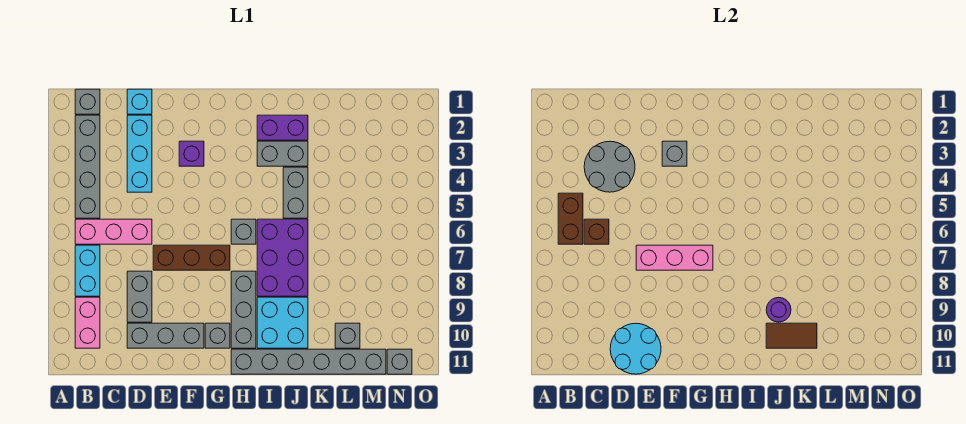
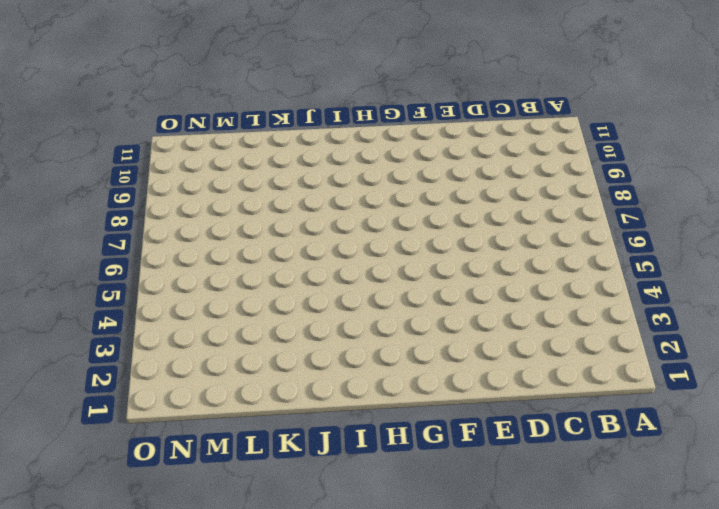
none -> grey brick B1 level 1
none -> grey brick B2:B5 level 1
none -> pink brick B6:D6 level 1
none -> cyan brick B7:B8 level 1

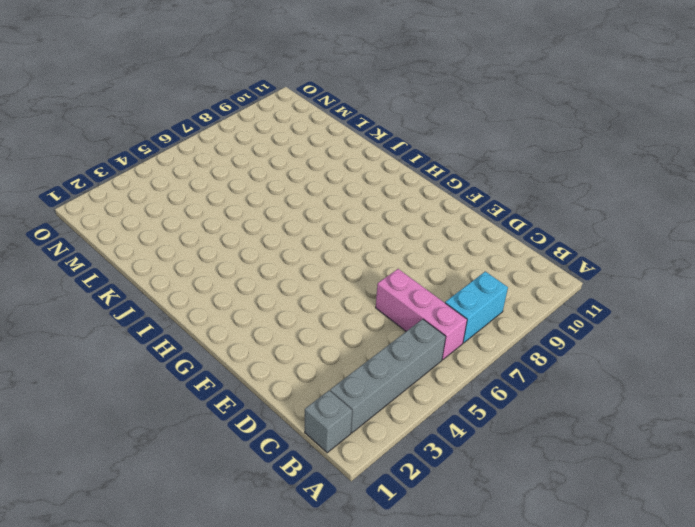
none -> pink brick B9:B10 level 1
none -> cyan brick D1 level 1
none -> cyan brick D2:D4 level 1
none -> grey brick D8:D9 level 1

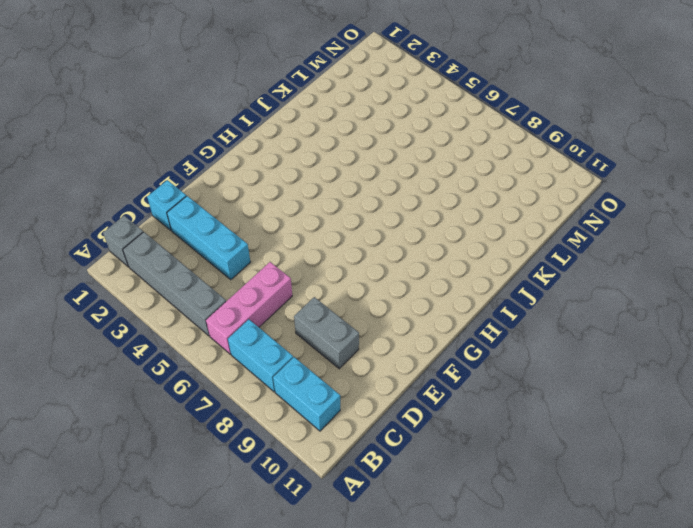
cyan brick B9:B10 level 1 -> pink brick B9:B10 level 1
none -> grey brick D10:F10 level 1
none -> brown brick E7:G7 level 1
none -> purple brick F3 level 1
none -> grey brick G10 level 1

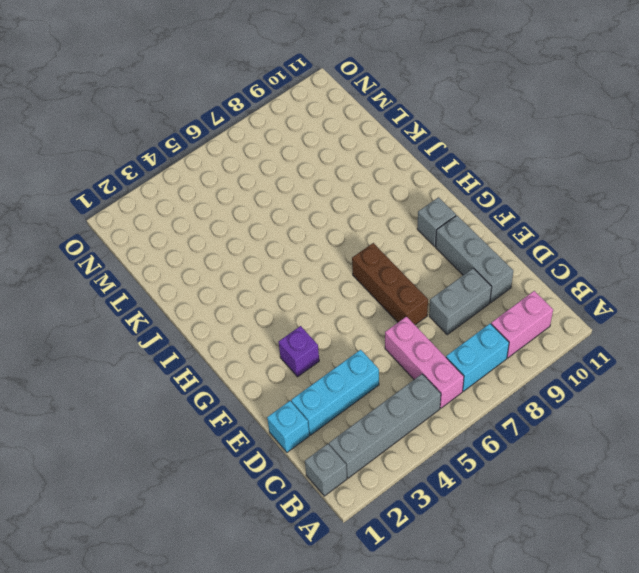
none -> grey brick H6 level 1
none -> grey brick H8:H10 level 1
none -> grey brick H11:M11 level 1
none -> purple brick I2:J2 level 1

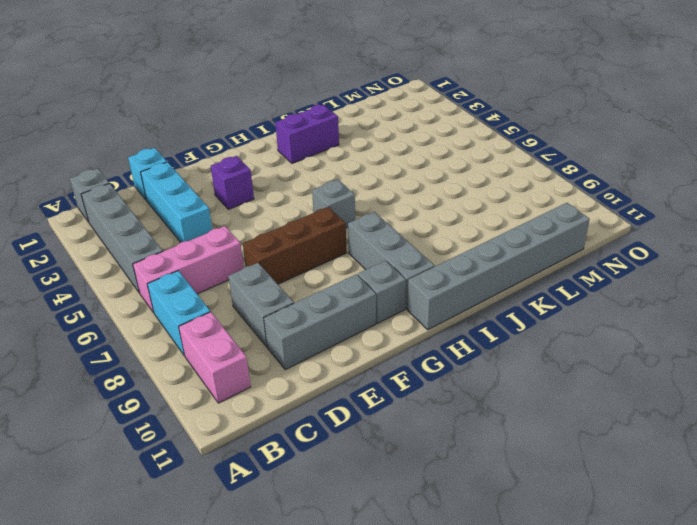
none -> grey brick I3:J3 level 1
none -> purple brick I6:J8 level 1
none -> cyan brick I9:J10 level 1
none -> grey brick J4:J5 level 1

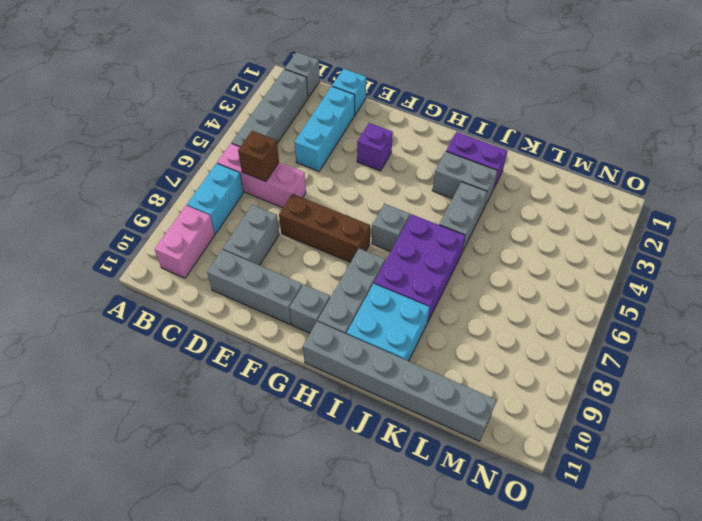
none -> grey brick L10 level 1
none -> grey brick N11 level 1
none -> brown brick B5:B6 level 2
none -> grey round brick C3:D4 level 2

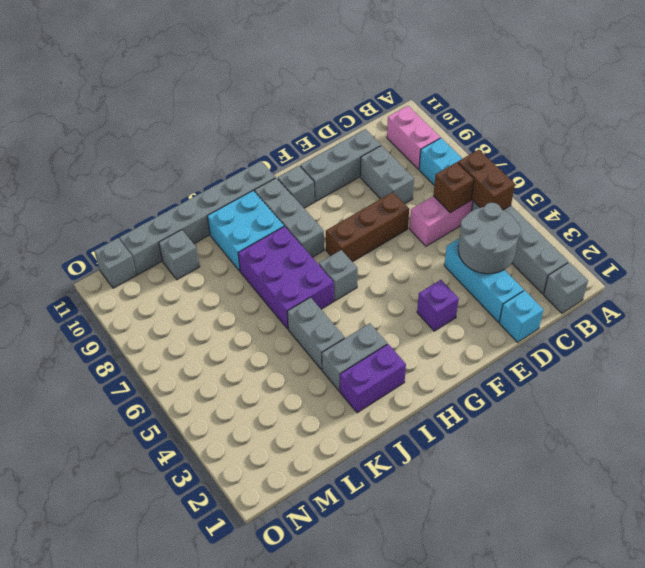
none -> cyan round brick D10:E11 level 2
none -> pink brick E7:G7 level 2
none -> grey brick F3 level 2
none -> purple round brick J9 level 2

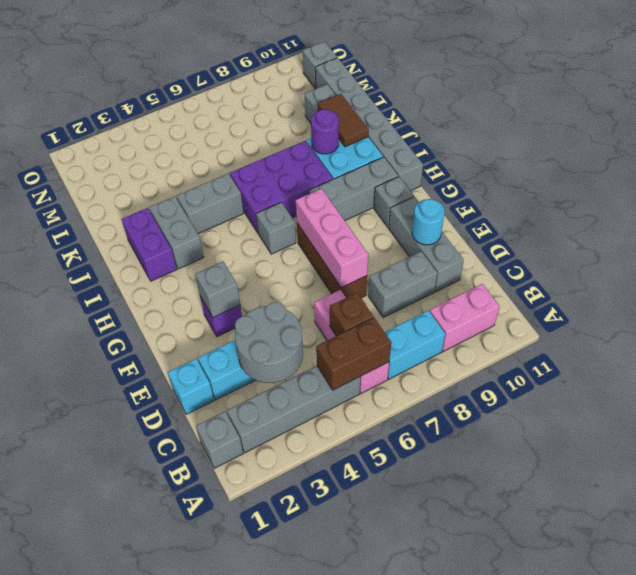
cyan round brick E10 level 2 -> cyan round brick D10:E11 level 2

